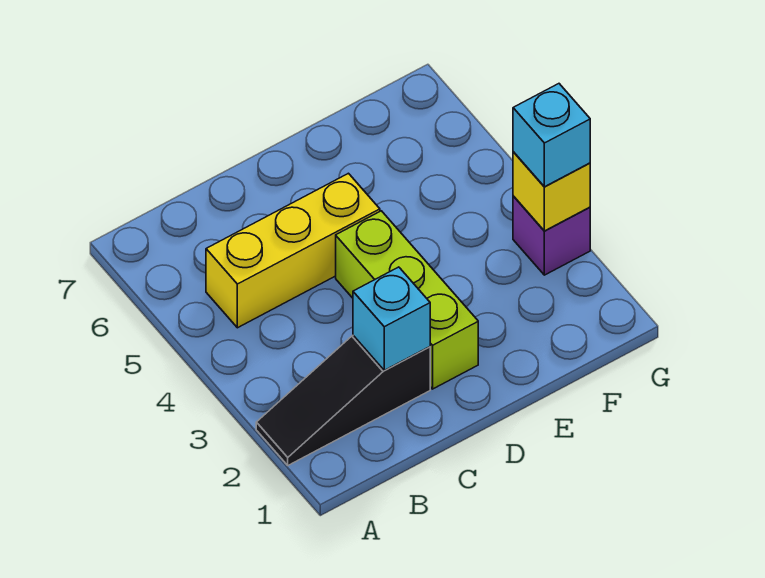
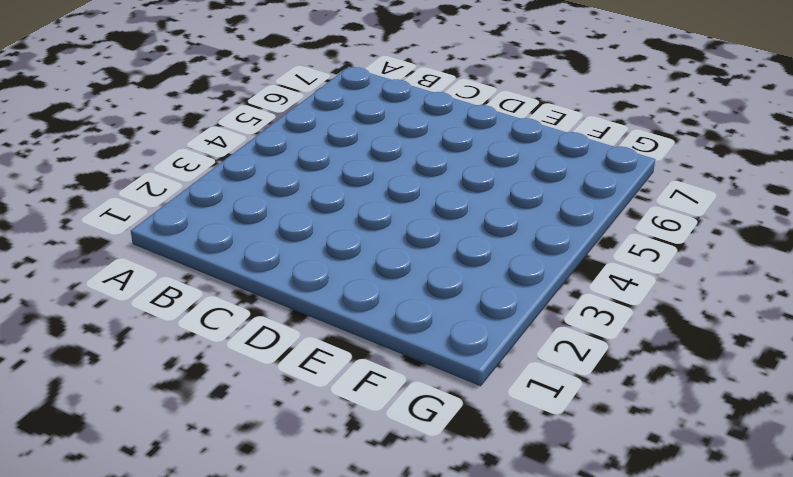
none -> black slope A2:C2 level 1 top C
none -> yellow brick B5:D5 level 1

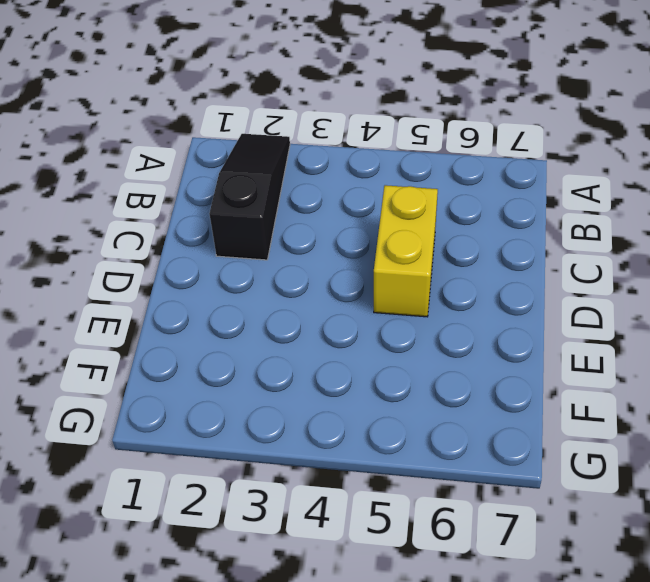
yellow brick C5:D5 level 1 -> yellow brick B5:D5 level 1
none -> lime brick D2:D4 level 1
none -> purple brick G3 level 1

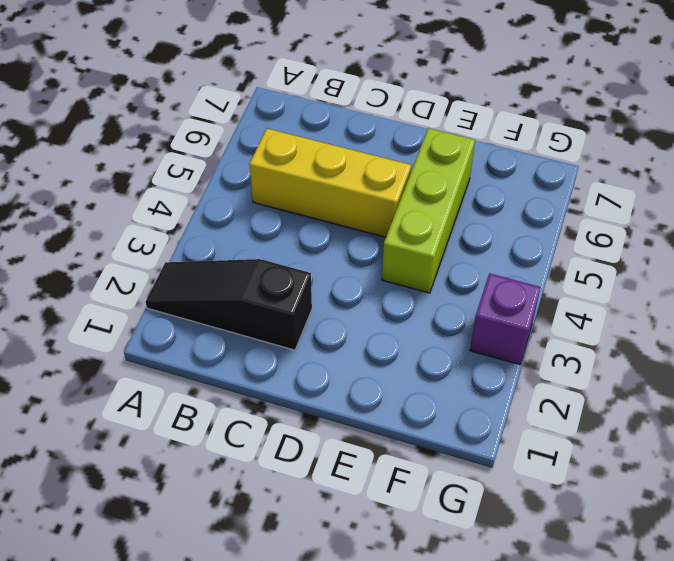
lime brick E4:E6 level 1 -> lime brick D2:D4 level 1
none -> cyan brick C2 level 2
none -> yellow brick G3 level 2

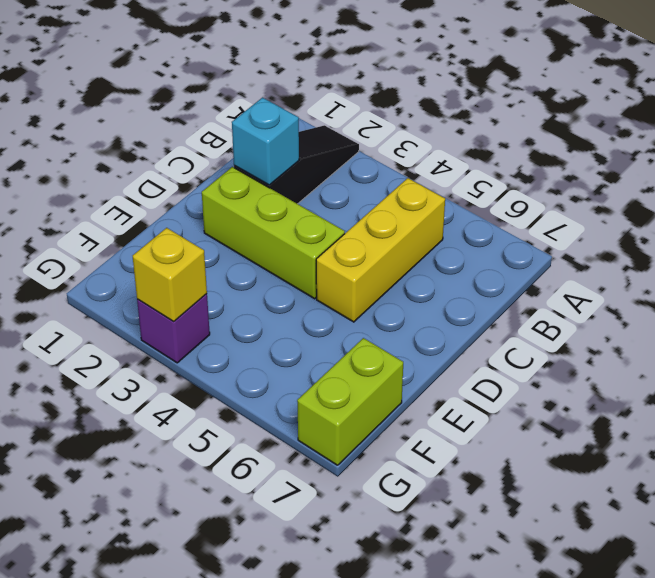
lime brick F7:G7 level 1 -> none
none -> cyan brick G3 level 3

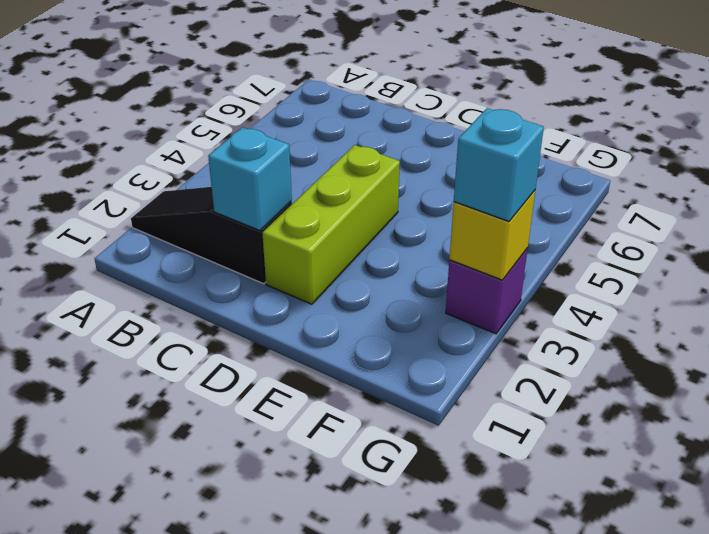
none -> yellow brick B5:D5 level 1

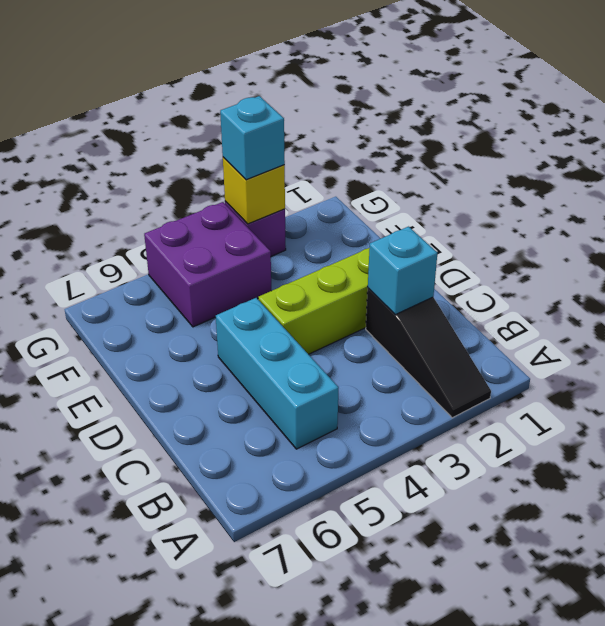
cyan brick B5:D5 level 1 -> yellow brick B5:D5 level 1
purple brick F4:G5 level 1 -> none

